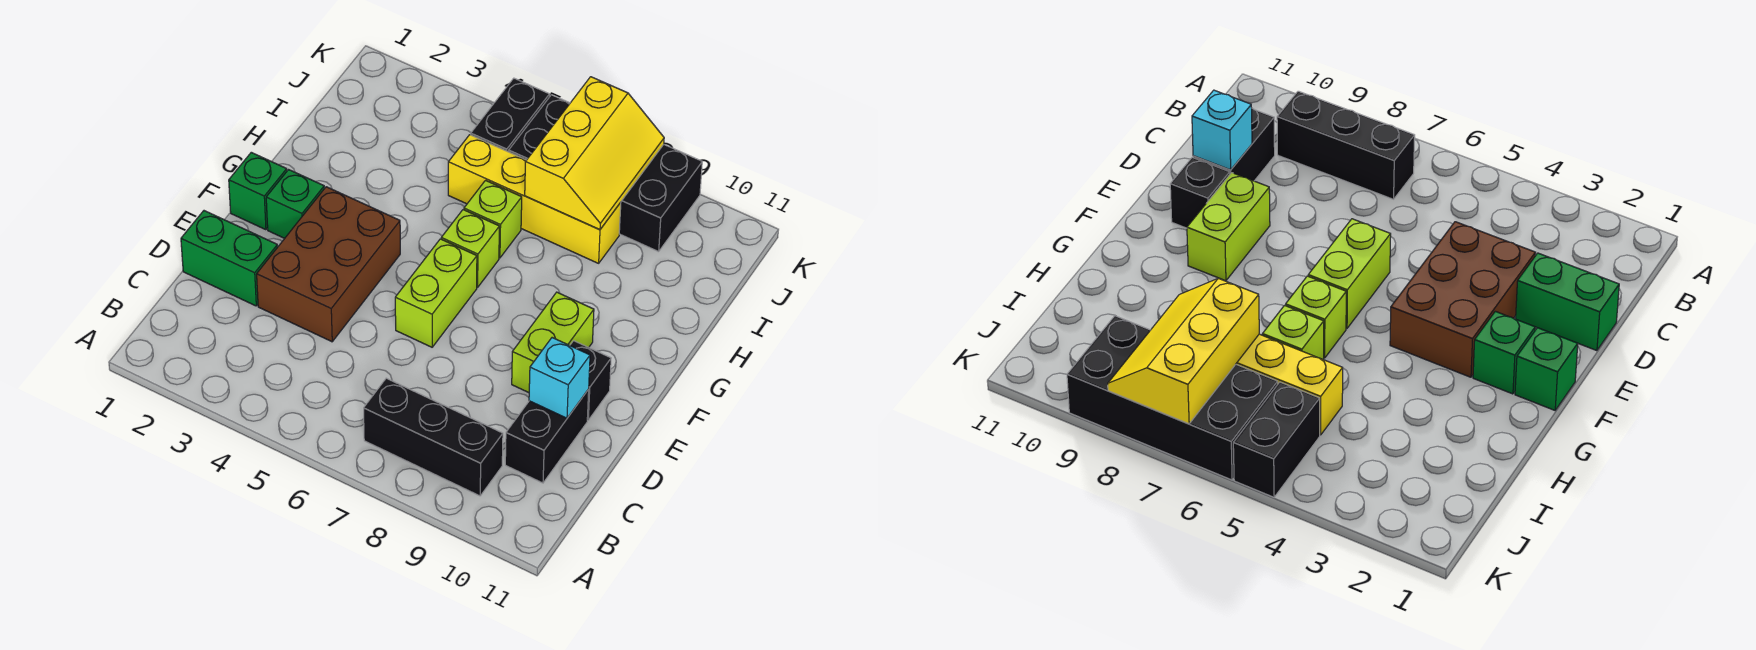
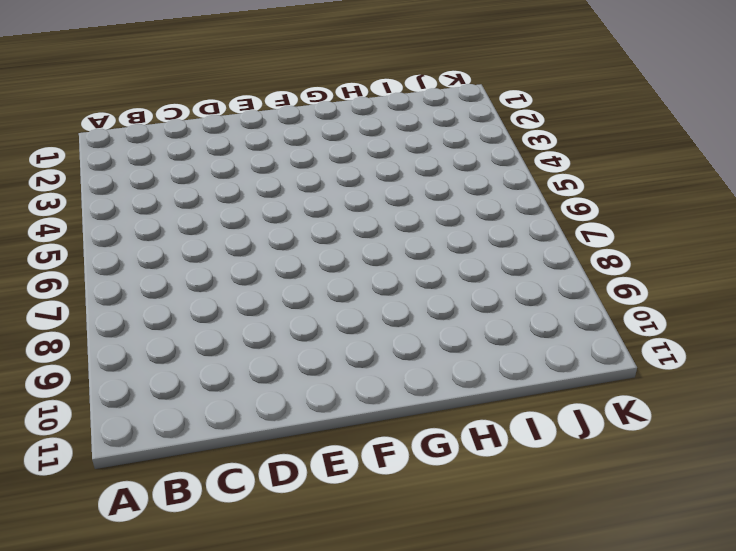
none -> black brick B7:B9 level 1
none -> black brick C10:D10 level 1
none -> green brick D1:D2 level 1

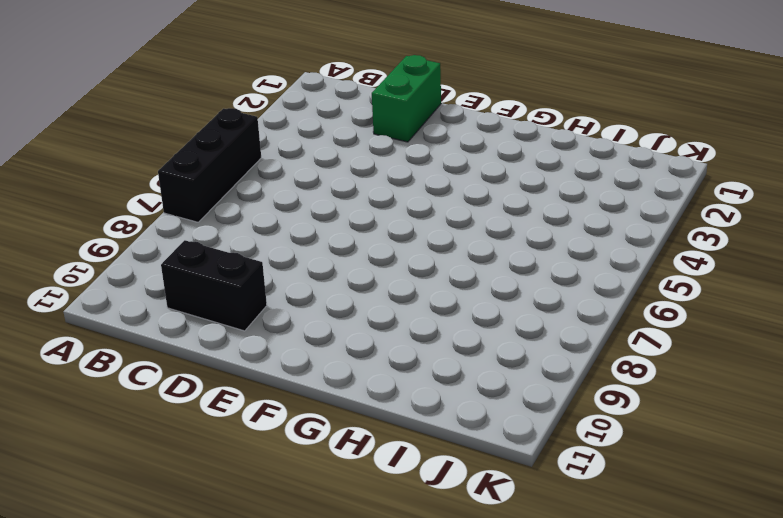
black brick A5:A7 level 1 -> black brick B7:B9 level 1
none -> brown brick D3:F4 level 1
none -> lime brick E6:F6 level 1
none -> lime brick E9:F9 level 1

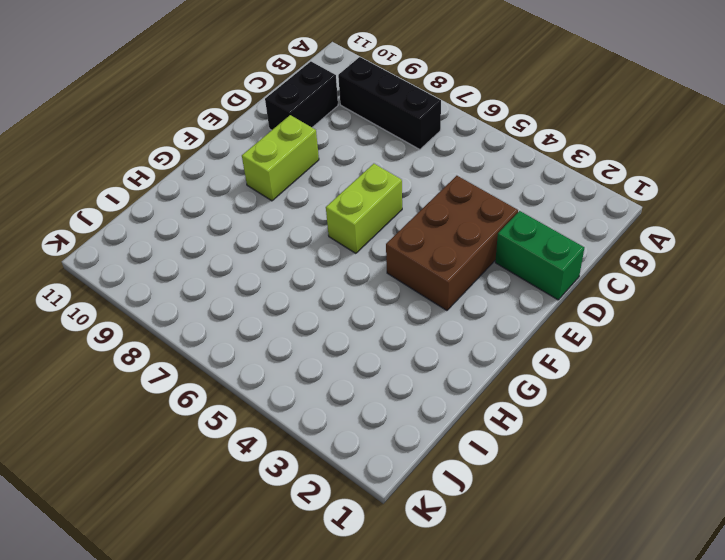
none -> black brick E10 level 1
none -> green brick F1 level 1
none -> green brick F2 level 1

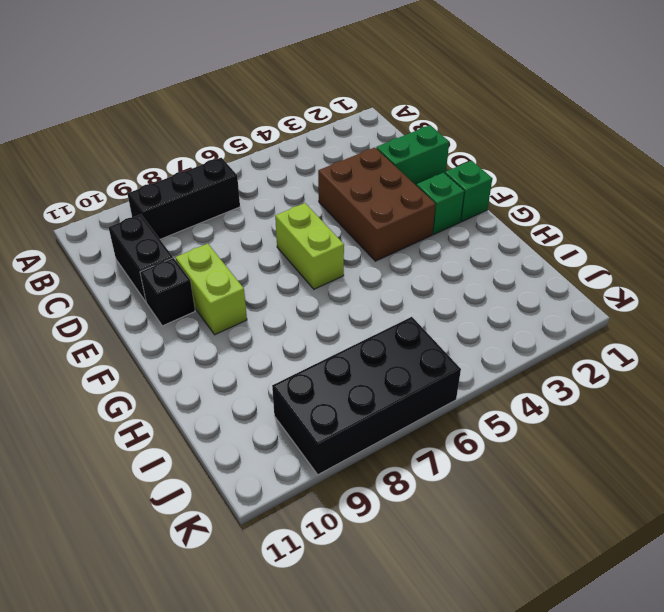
none -> lime brick G6 level 1
none -> lime brick H6 level 1
none -> yellow brick I5:I8 level 1

